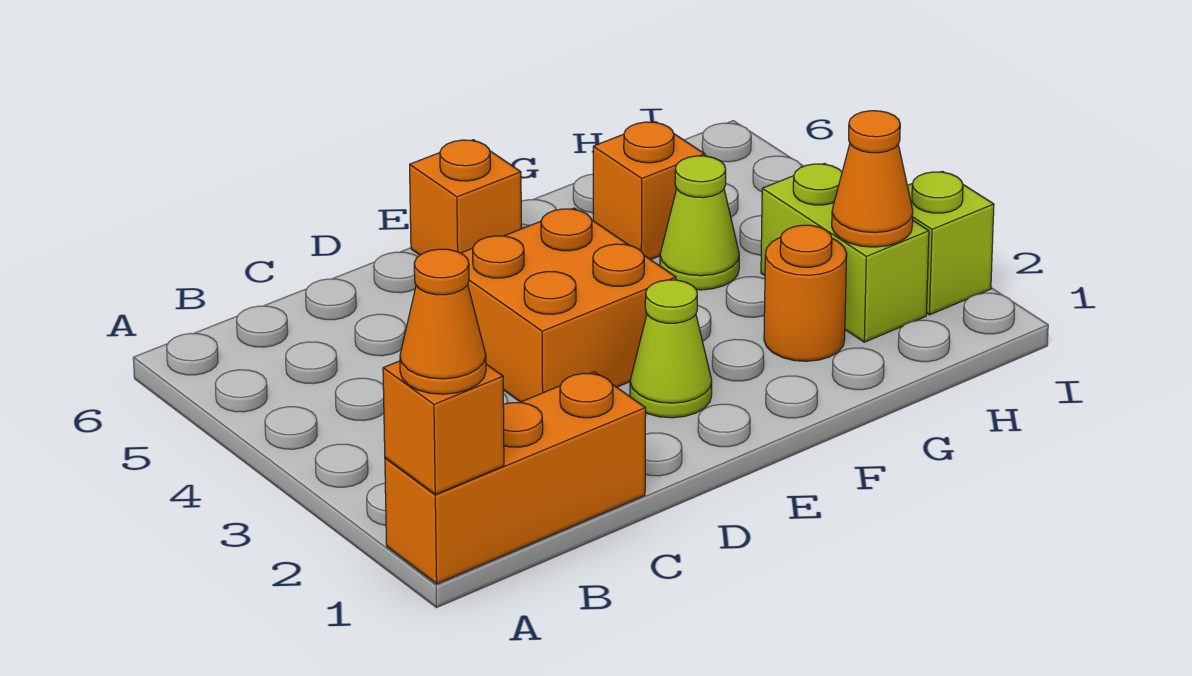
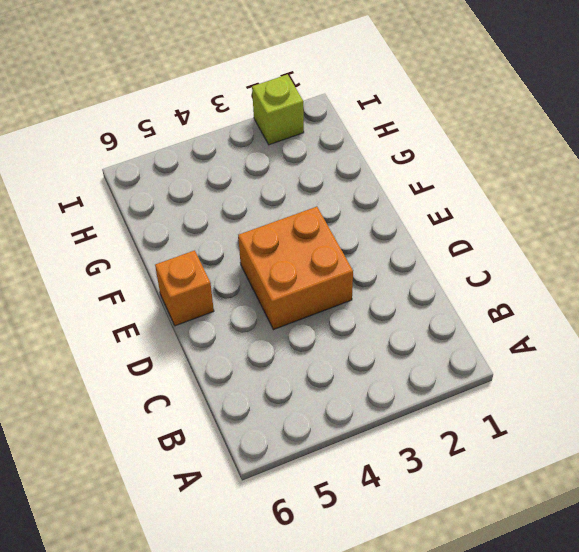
none -> orange brick A1:C1 level 1
none -> lime cone E2 level 1
none -> orange round brick G2 level 1

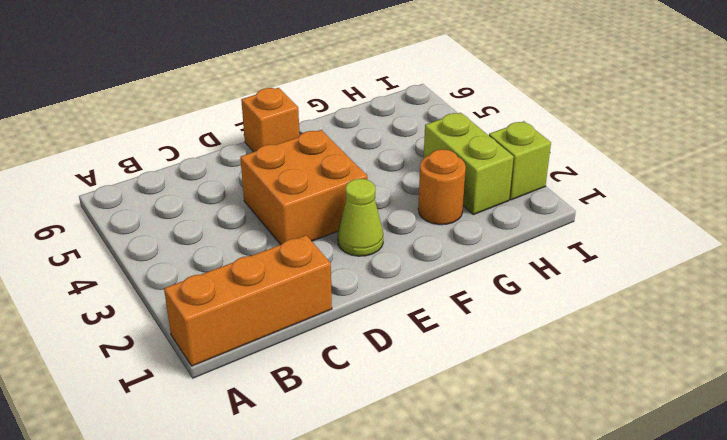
none -> lime cone G4 level 1
none -> orange brick G5 level 1
none -> orange brick A1 level 2

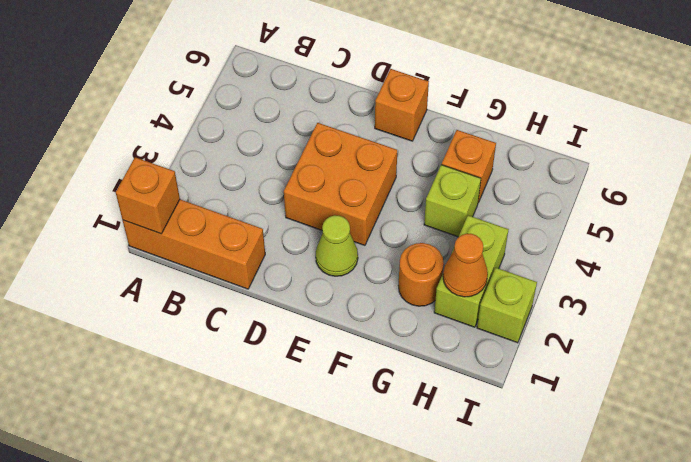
lime brick G4 level 1 -> lime cone G4 level 1
none -> orange cone A1 level 3

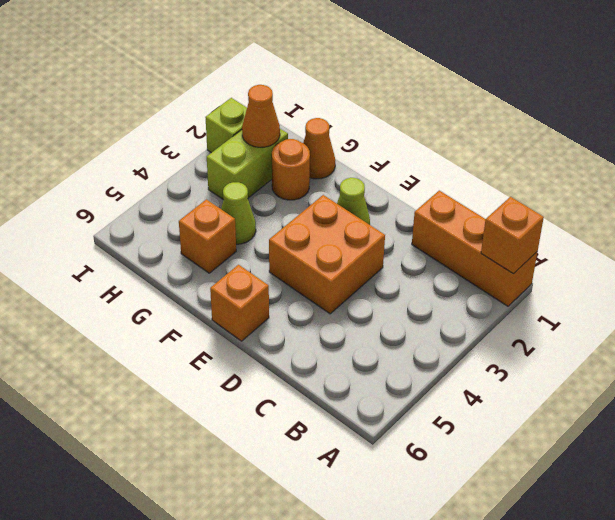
orange cone G1 level 1 -> orange cone A1 level 3

